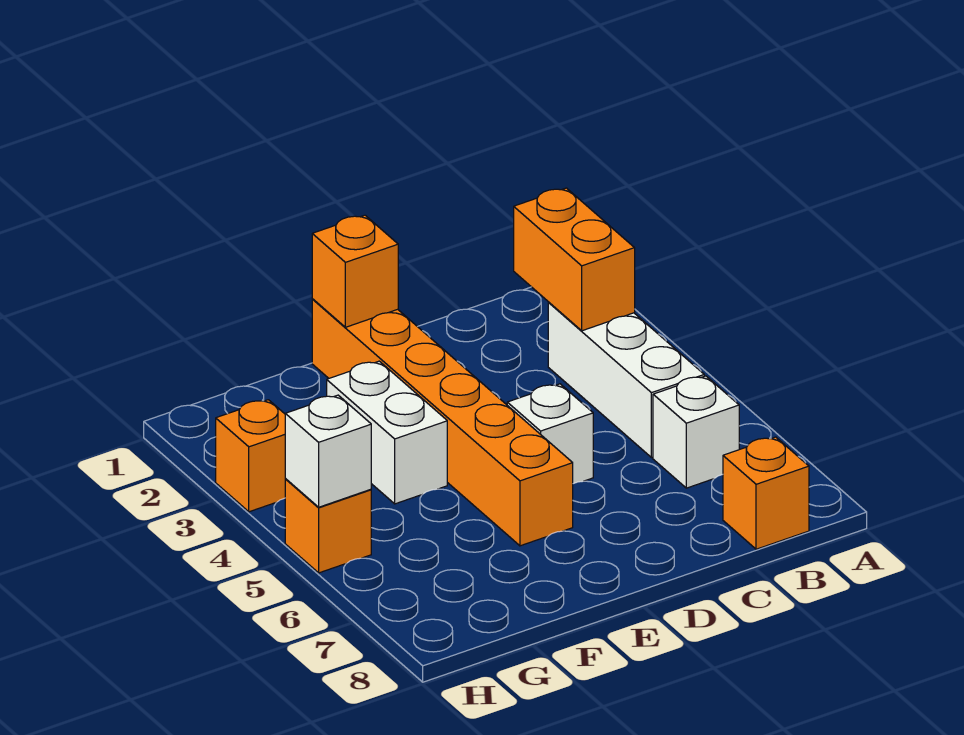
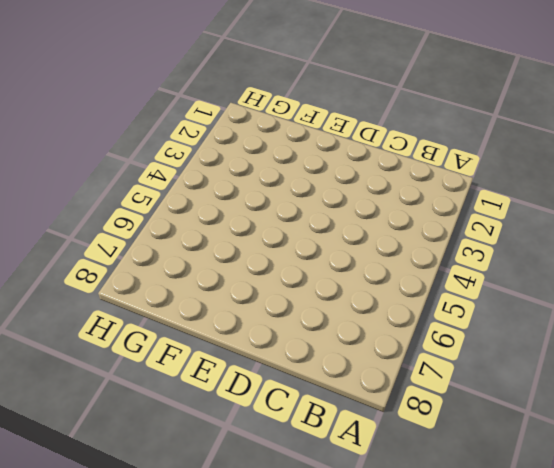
none -> white brick B3:B5 level 1
none -> white brick B6 level 1

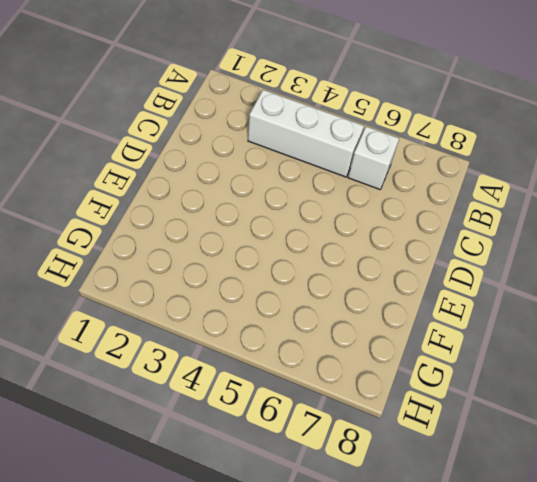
none -> orange brick B8 level 1
none -> white brick D5 level 1

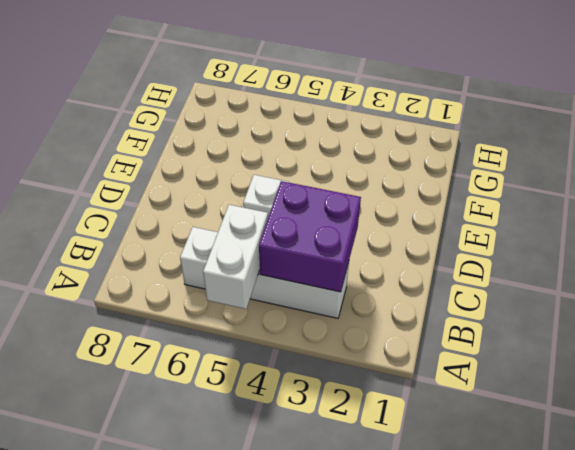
white brick A5:B5 level 2 -> white brick F3:F4 level 1
purple brick B3:C4 level 2 -> orange brick B2:B3 level 2
none -> orange brick B8 level 1
none -> orange brick E1:E6 level 1

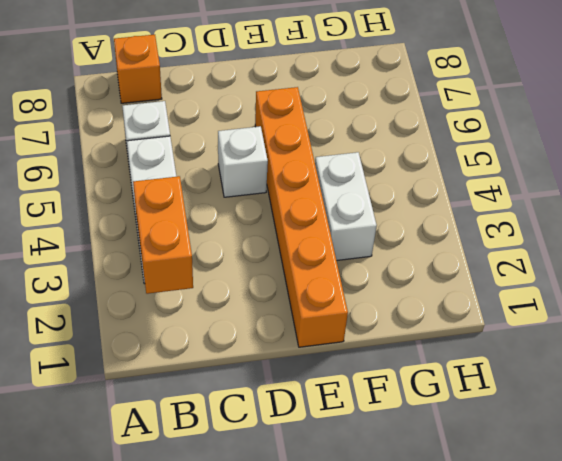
none -> orange brick H3 level 1
none -> orange brick H5 level 1

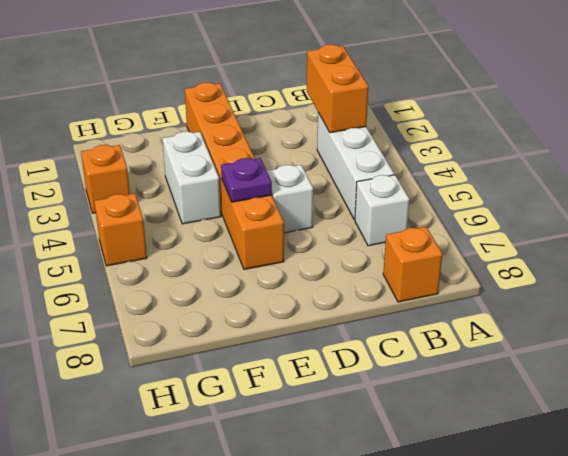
purple plate E5 level 2 -> none
none -> orange brick E1 level 2
none -> white brick H5 level 2

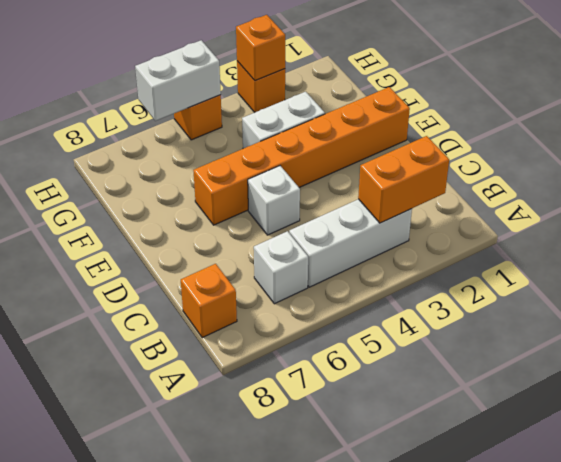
orange brick H3 level 2 -> orange brick E1 level 2
white brick H5:H6 level 2 -> white brick H5 level 2

